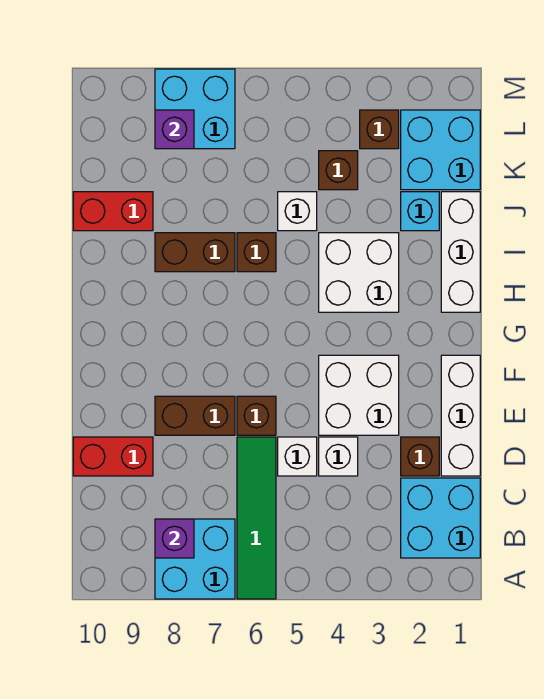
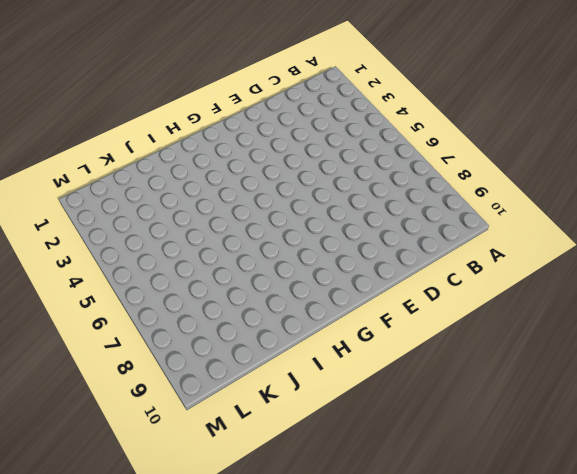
none -> green tile A6:D6 level 1
none -> cyan brick A7:B8 level 1
none -> cyan brick B1:C2 level 1

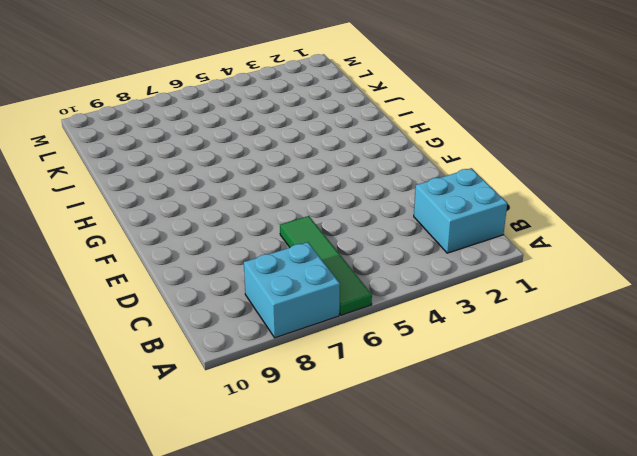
none -> white brick D1:F1 level 1
none -> brown brick D2 level 1
none -> white brick D4 level 1

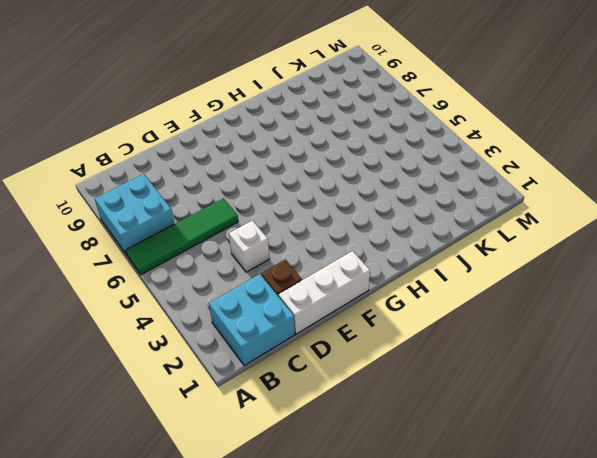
none -> white brick D5 level 1
none -> red brick D9:D10 level 1
none -> white brick E3:F4 level 1

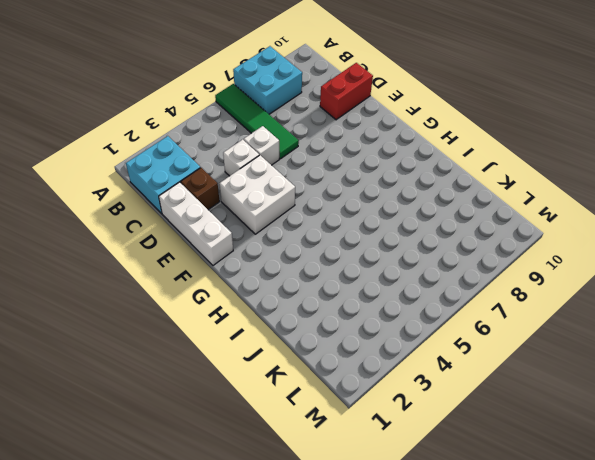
none -> brown brick E6 level 1
none -> brown brick E7:E8 level 1
none -> white brick H1:J1 level 1

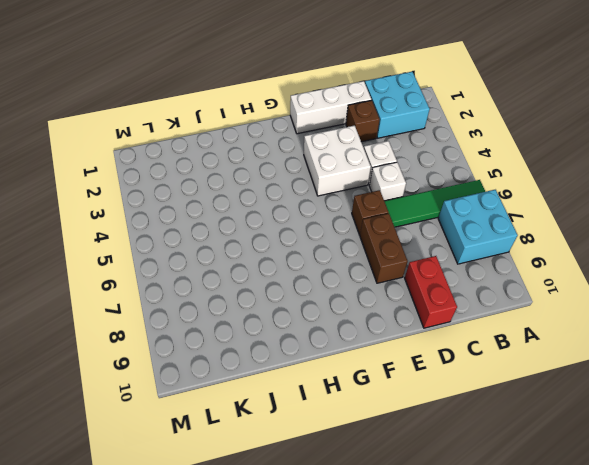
none -> white brick H1:J1 level 1
none -> white brick H3:I4 level 1
none -> brown brick I6 level 1

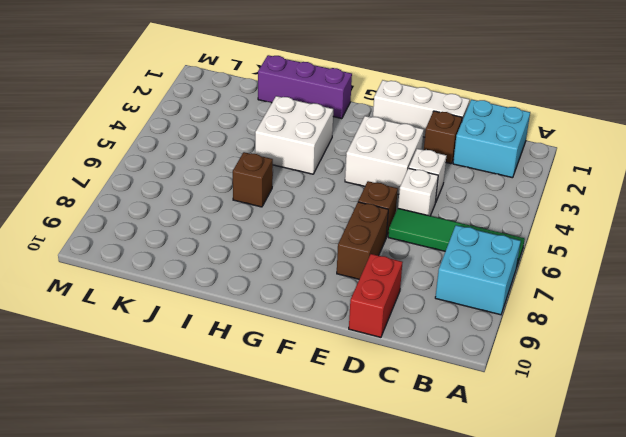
purple brick H1:J1 level 1 -> white brick H1:J1 level 1
none -> brown brick I7:I8 level 1
none -> cyan brick J2 level 1
none -> white brick J5 level 1

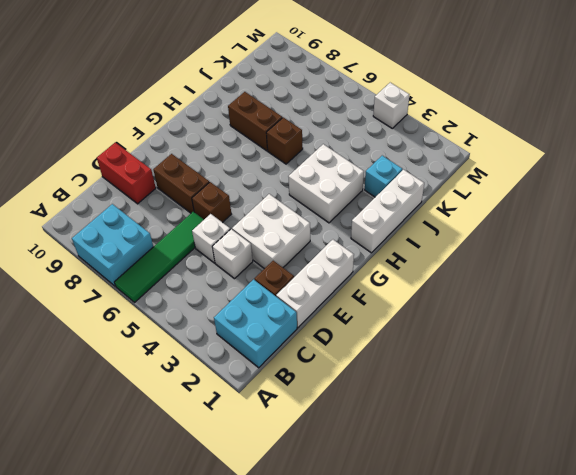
white brick M4 level 1 -> white brick J5 level 1
none -> red brick J9:J10 level 1
none -> cyan brick K1:L2 level 1
none -> brown brick K4 level 1

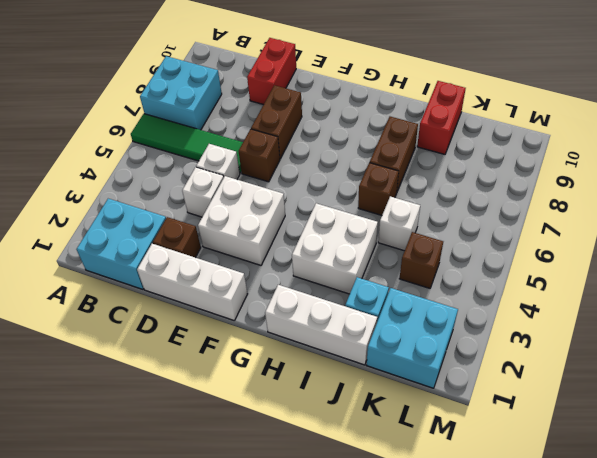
none -> brown brick L3 level 1
none -> cyan brick L7:M8 level 1
none -> purple brick B8 level 2

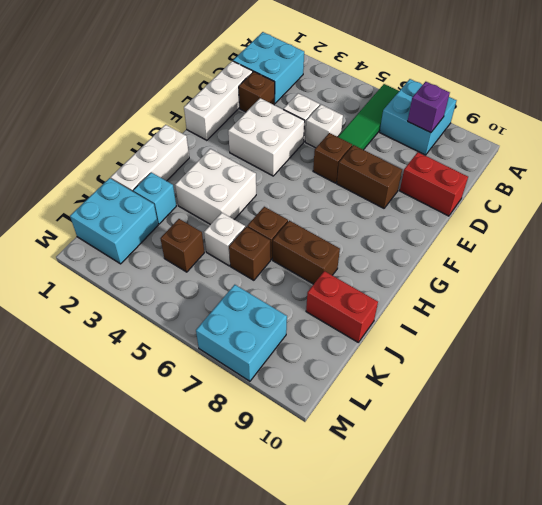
brown brick J6 level 1 -> brown brick L3 level 1
none -> purple brick L8 level 2

